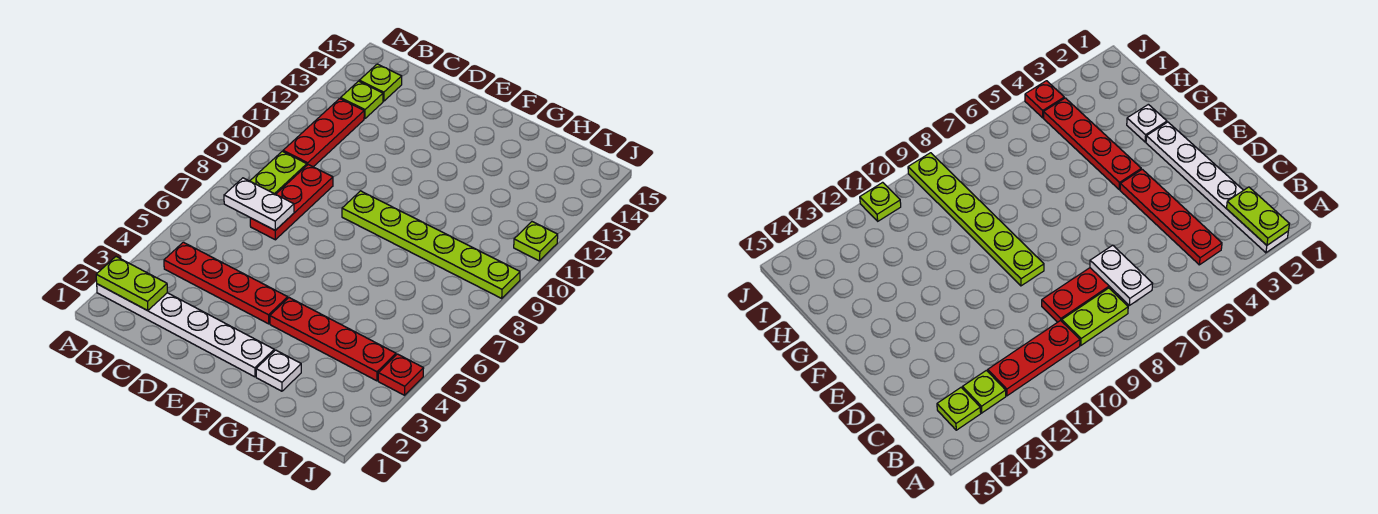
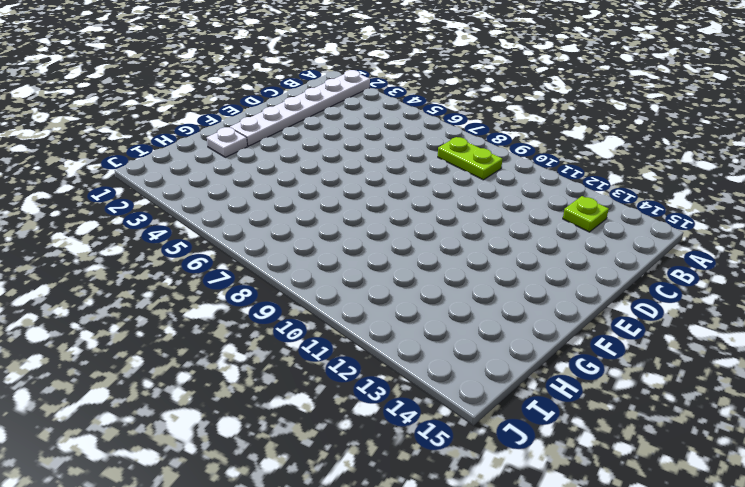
none -> red plate B4:E4 level 1
none -> red plate B10:B12 level 1
none -> lime plate B14 level 1

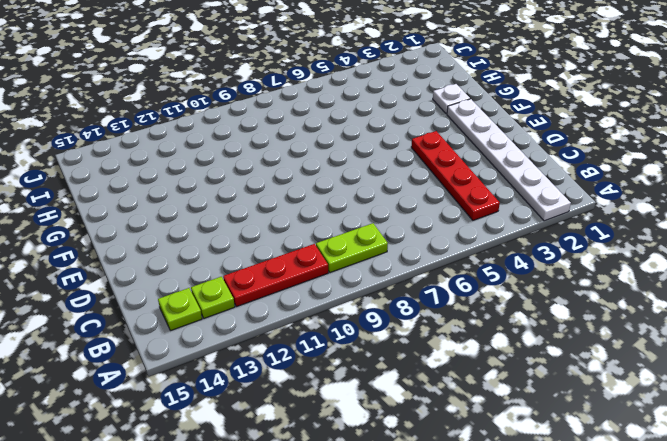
none -> red plate C7:C9 level 1
none -> lime plate E9:J9 level 1
none -> red plate F4:I4 level 1

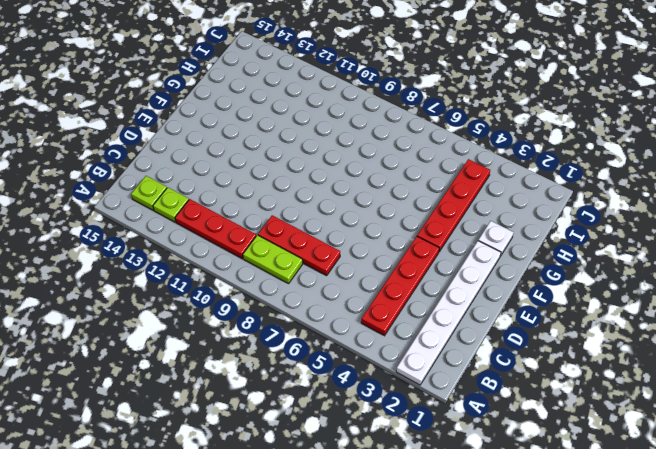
none -> lime plate E9:J9 level 1
none -> red plate J4 level 1
none -> lime plate J11 level 1

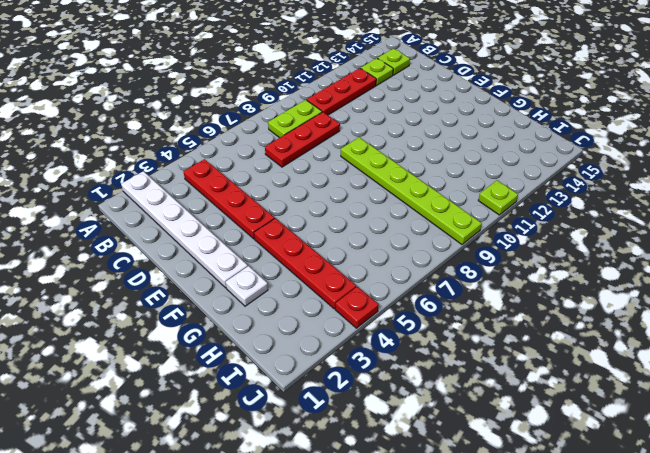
none -> lime plate A2:B2 level 2
none -> white plate B7:C7 level 2

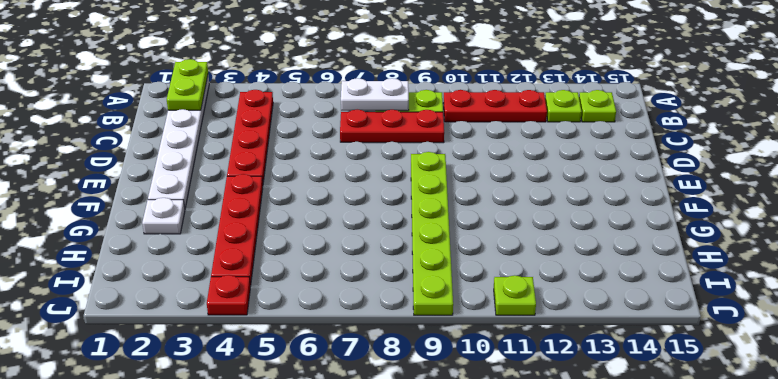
white plate B7:B8 level 2 -> white plate B7:C7 level 2

